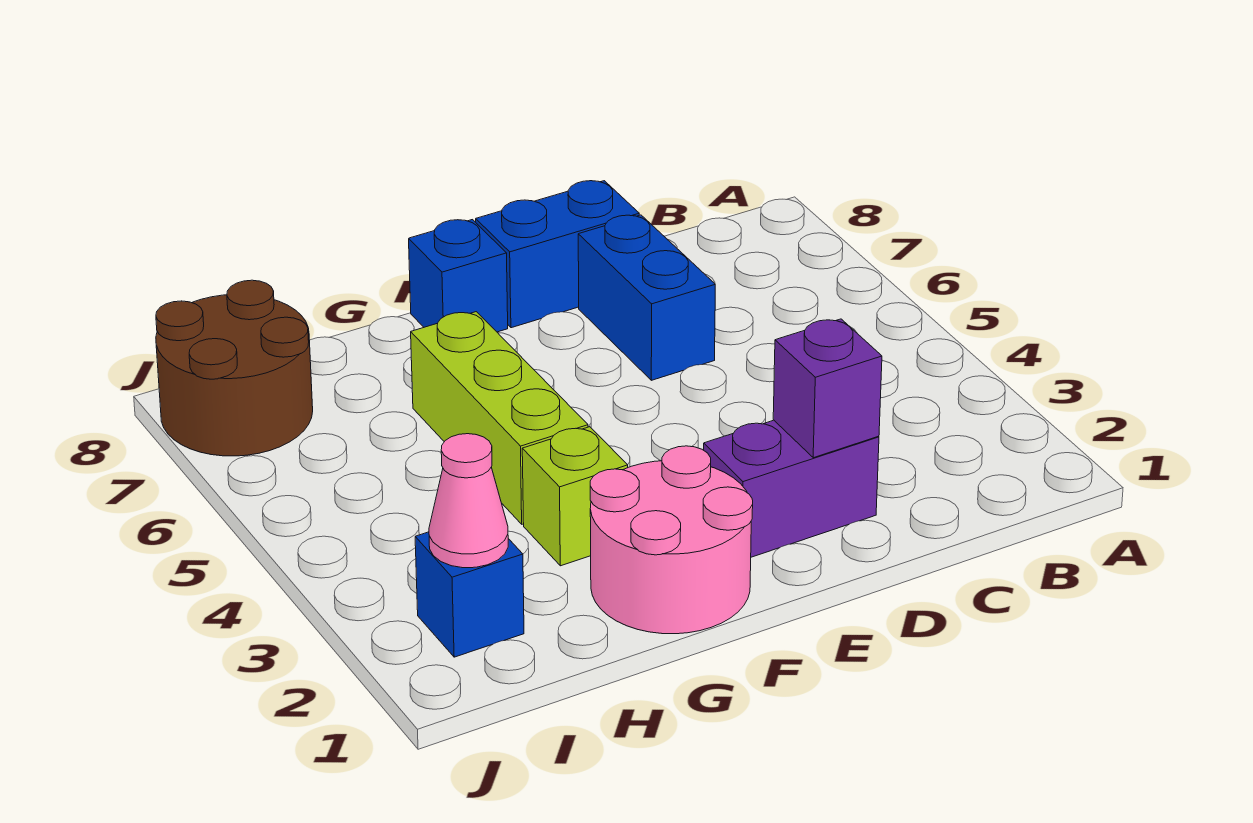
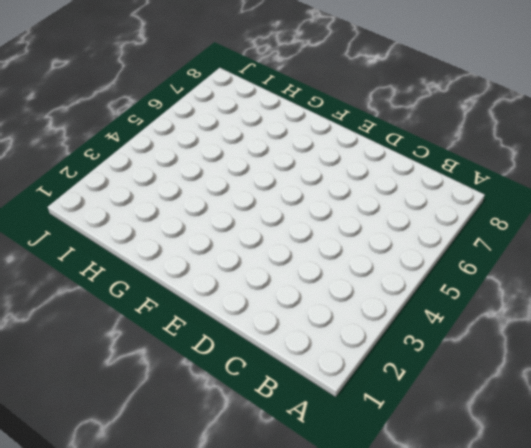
none -> purple brick D2:E2 level 1
none -> blue brick D6:D7 level 1

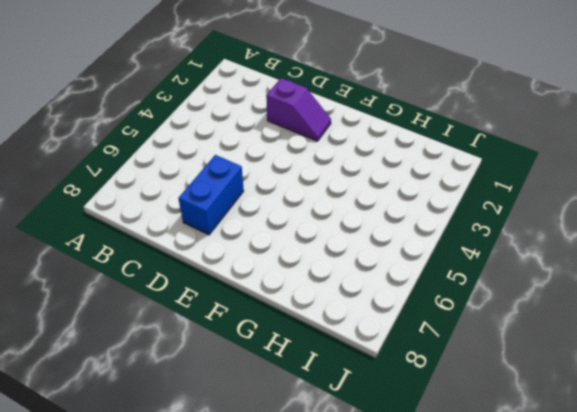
purple slope D2:E2 level 1 top D -> purple brick D2:E2 level 1
none -> blue brick D8:E8 level 1
none -> pink round brick F1:G2 level 1

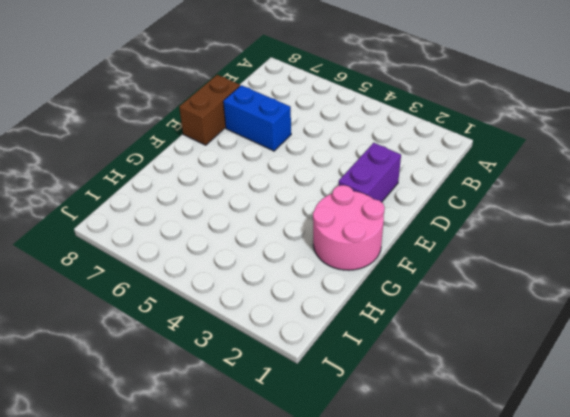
brown brick D8:E8 level 1 -> blue brick D8:E8 level 1
none -> blue brick F8 level 1
none -> lime brick G3 level 1

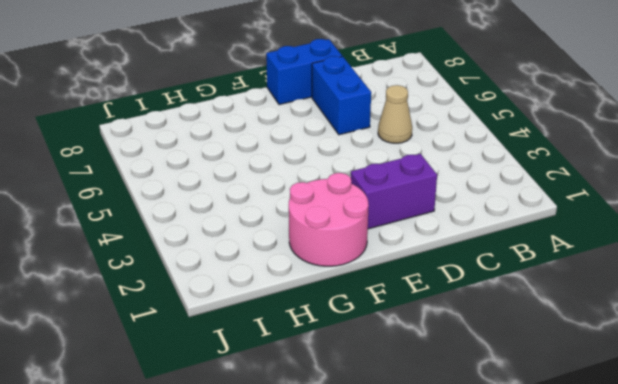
tan cone C5 level 1 -> none
none -> blue brick F8 level 1
none -> lime brick G3 level 1

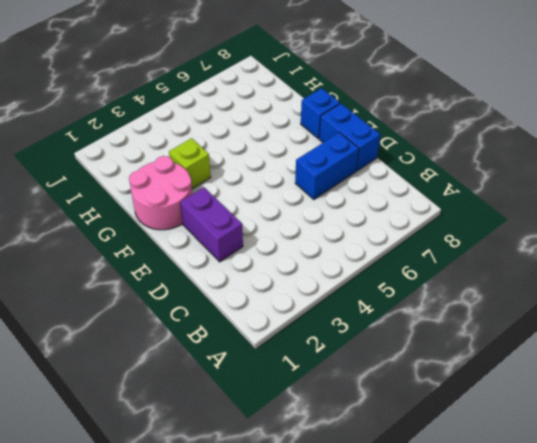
none -> lime brick G4:G6 level 1
none -> blue brick I2 level 1

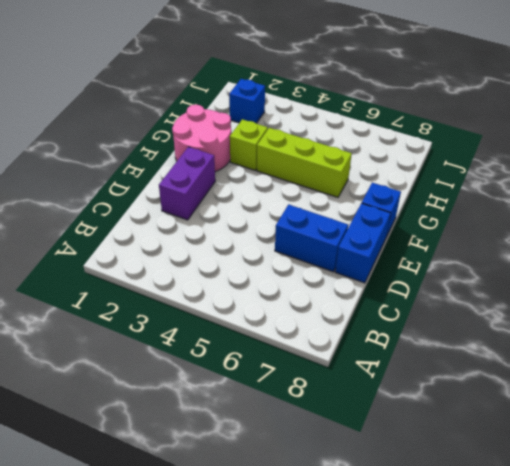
none -> brown round brick I7:J8 level 1
none -> purple brick D2 level 2

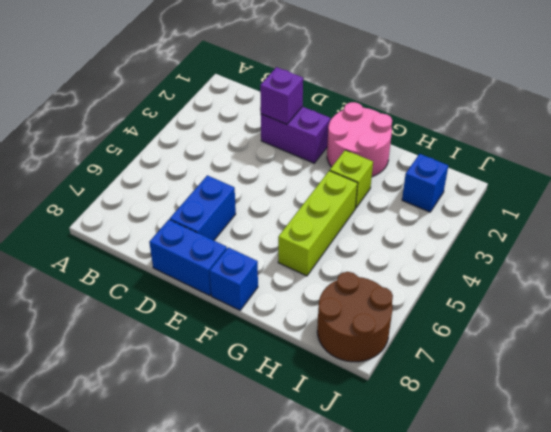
none -> pink cone I2 level 2

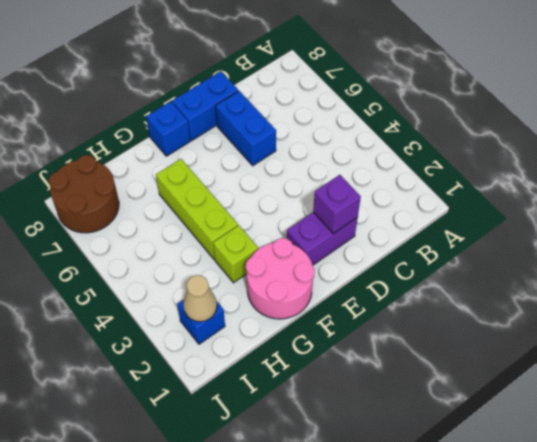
tan cone I2 level 2 -> pink cone I2 level 2

